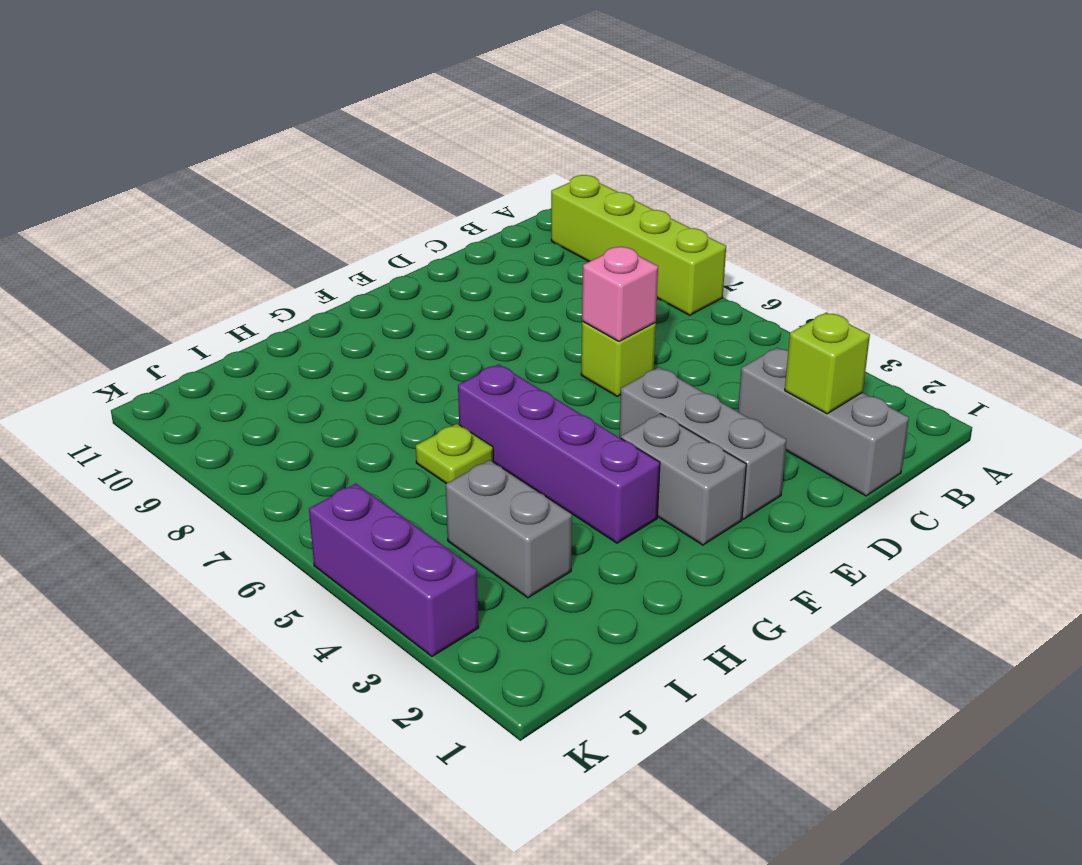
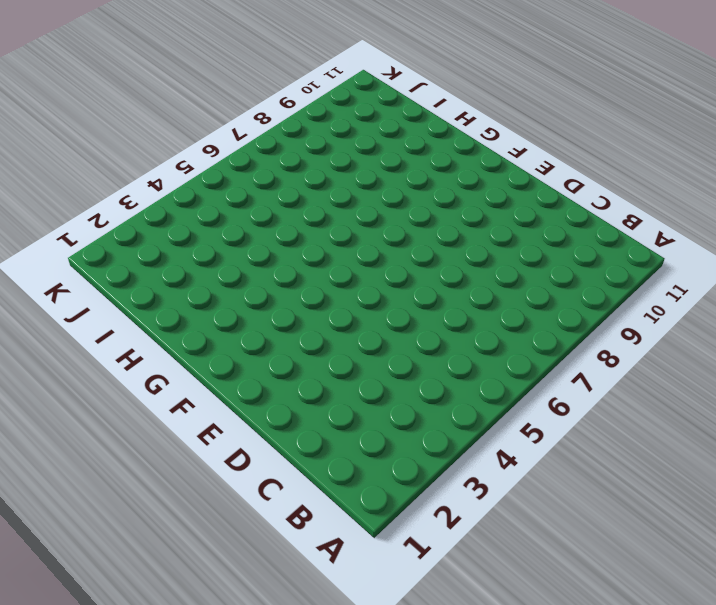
none -> lime brick A7:A10 level 1
none -> grey brick C1:C3 level 1

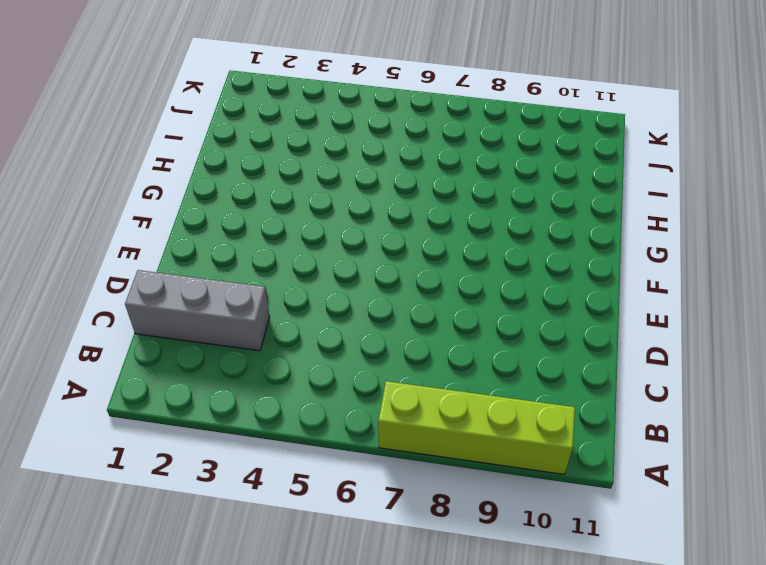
none -> lime brick D6 level 1
none -> grey brick E2:E4 level 1

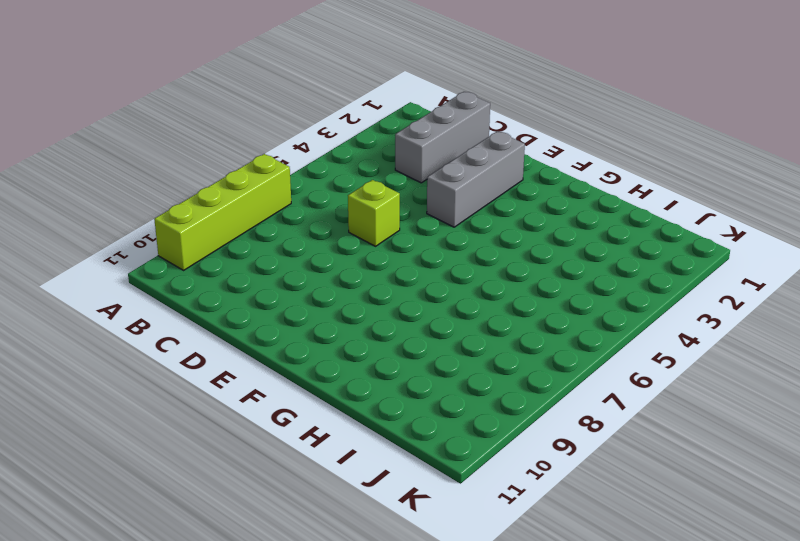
none -> grey brick F2:F3 level 1
none -> purple brick G3:G6 level 1

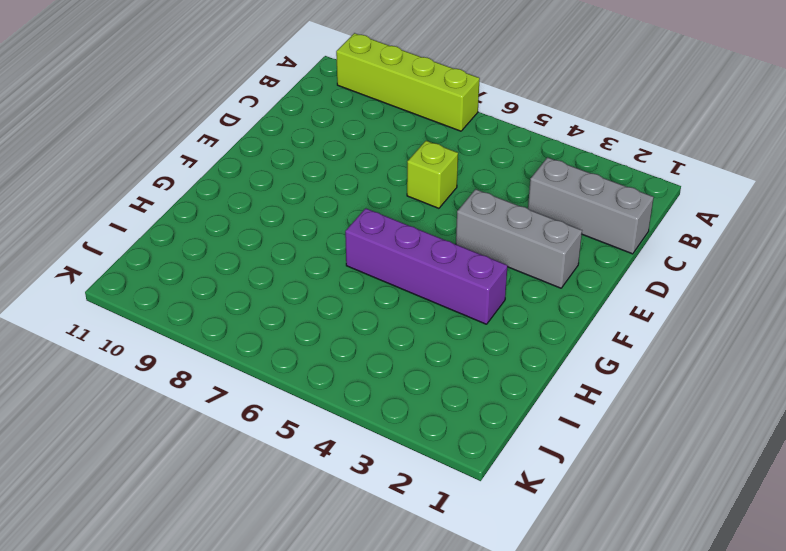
none -> grey brick F2:F3 level 1
none -> lime plate H6 level 1

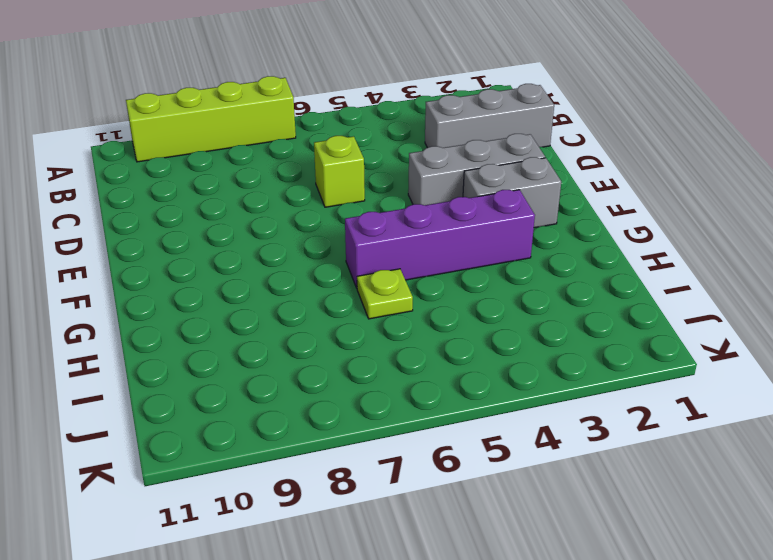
none -> grey brick I3:I4 level 1
none -> purple brick K3:K5 level 1

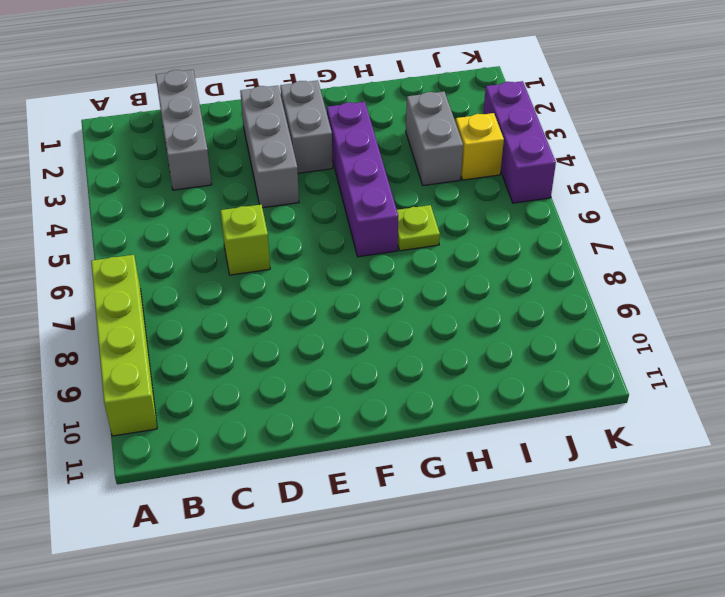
yellow brick J4 level 1 -> none
none -> lime brick C2 level 2
none -> pink brick D6 level 2

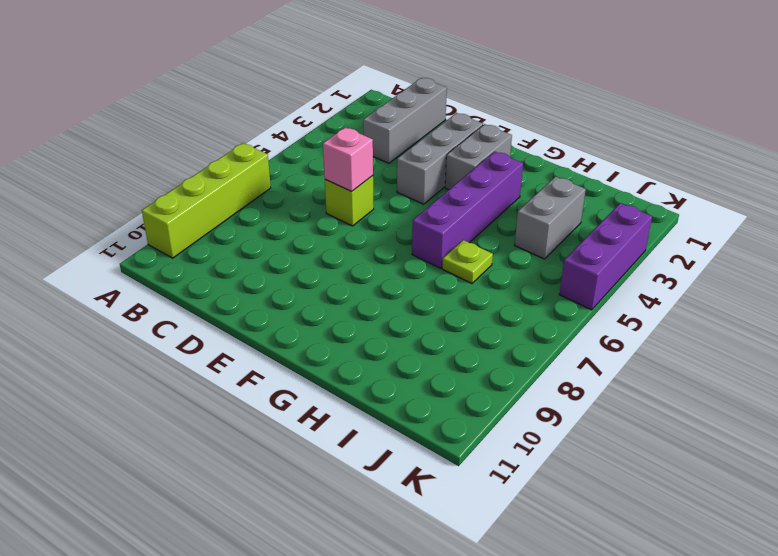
none -> lime brick C2 level 2

